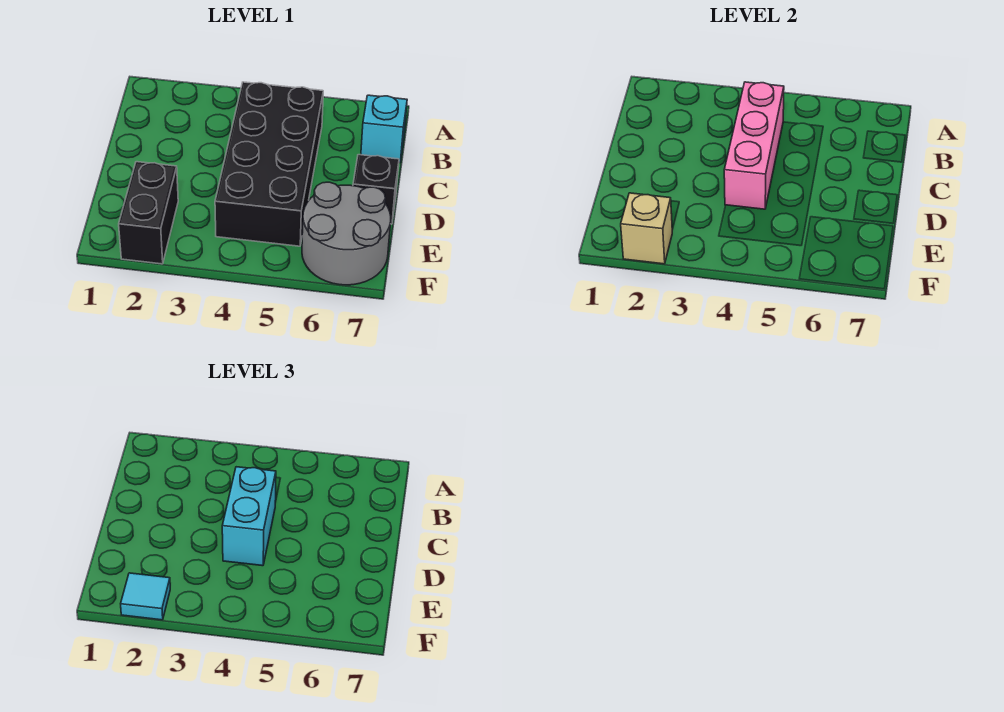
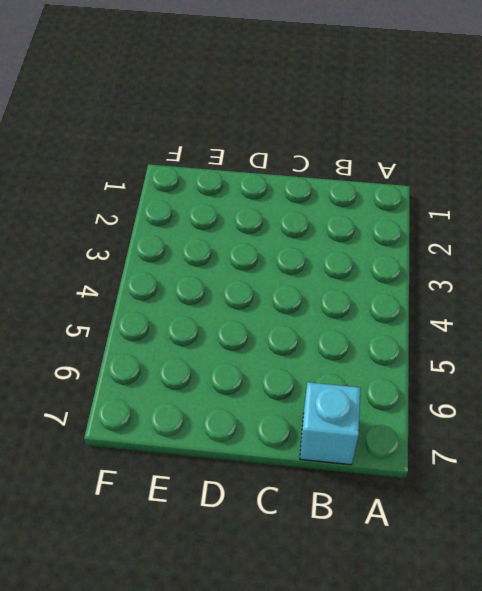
none -> black brick B4:E5 level 1
none -> black brick D7 level 1

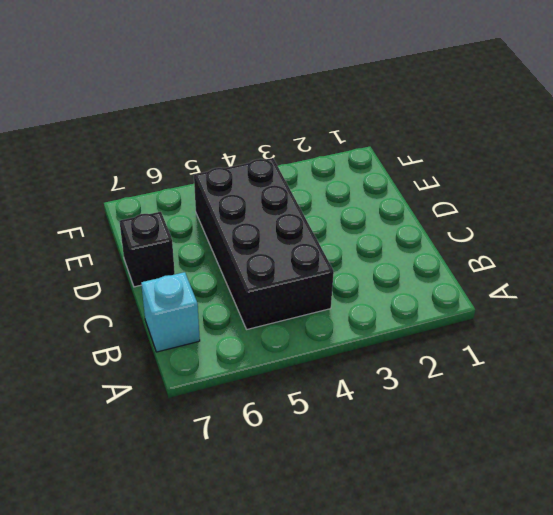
none -> black brick E2:F2 level 1
none -> grey round brick E6:F7 level 1

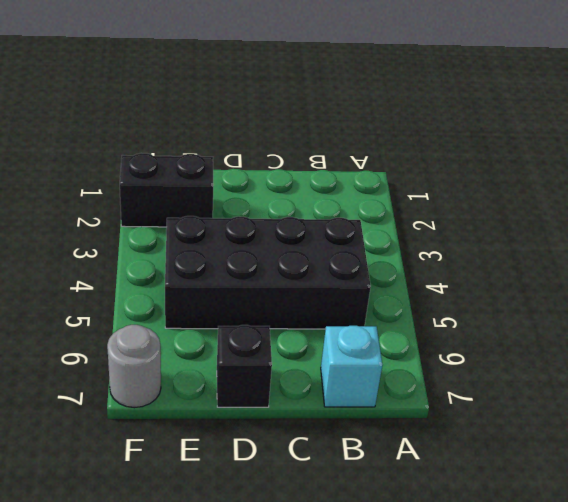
grey round brick F7 level 1 -> grey round brick E6:F7 level 1
none -> pink brick B4:D4 level 2
none -> tan brick F2 level 2

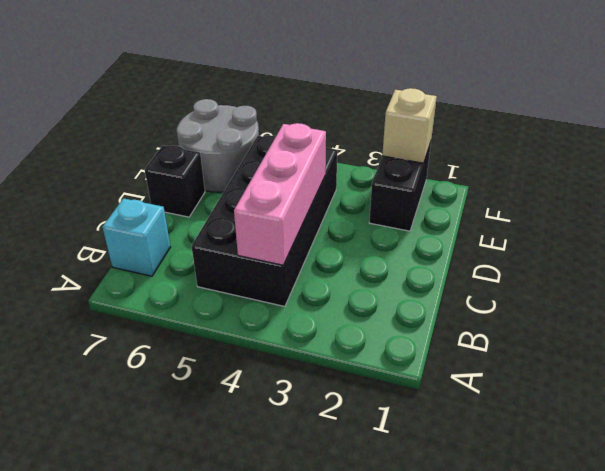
none -> cyan brick C4:D4 level 3
none -> cyan tile F2 level 3

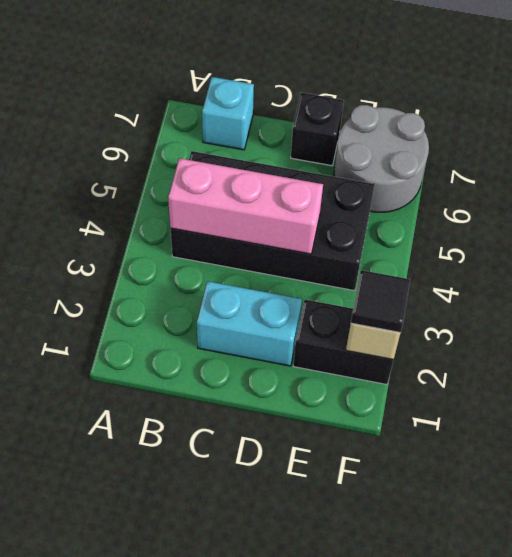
cyan brick C2:D2 level 1 -> cyan brick C4:D4 level 3
black tile F2 level 3 -> cyan tile F2 level 3

